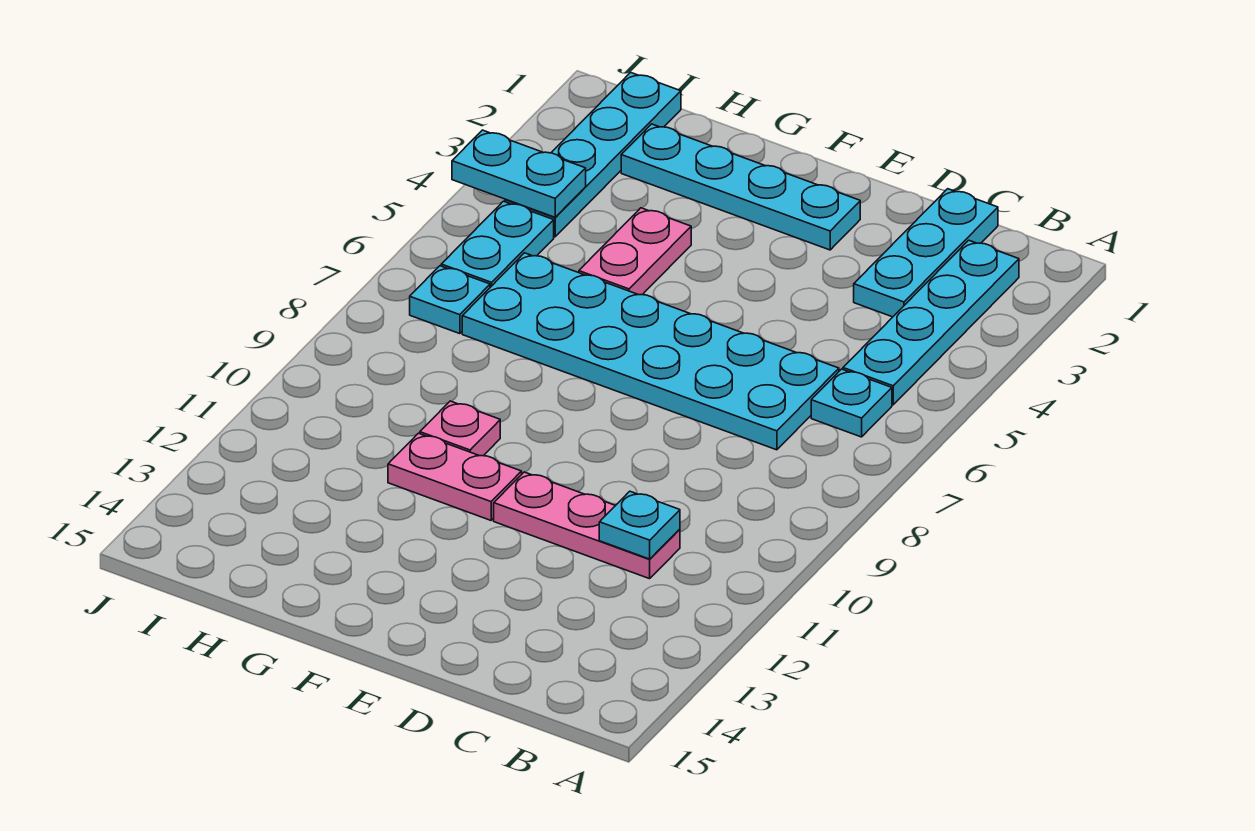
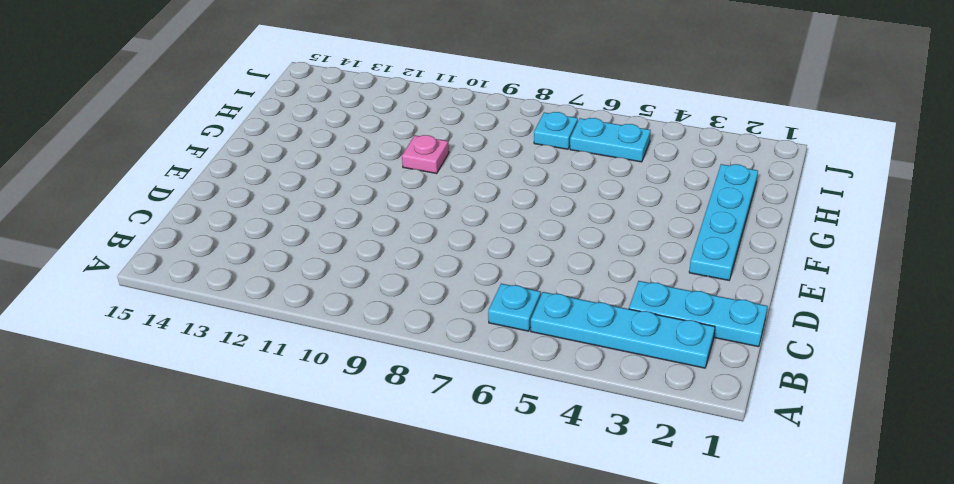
none -> cyan plate C6:H7 level 1
none -> pink plate C11:E11 level 1
none -> pink plate F11:G11 level 1

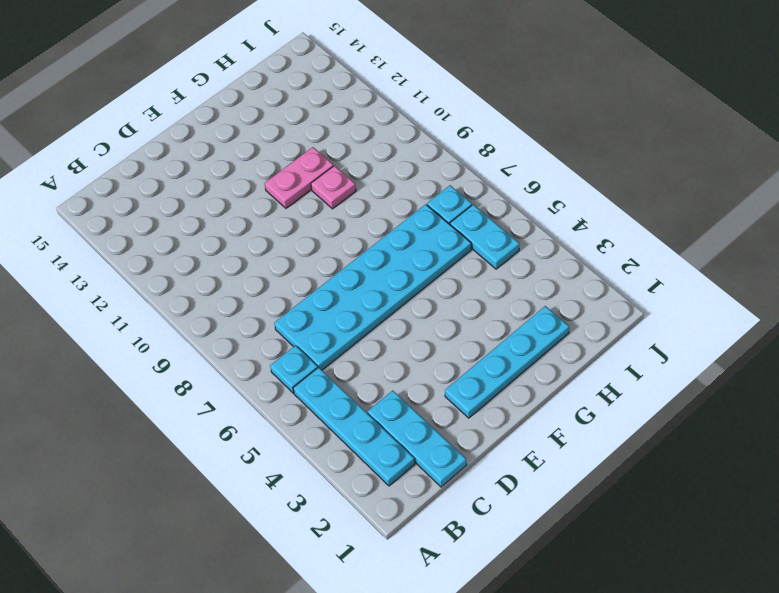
none -> pink plate C11:E11 level 1
none -> pink plate G4:G5 level 1
none -> cyan plate I1:I4 level 1

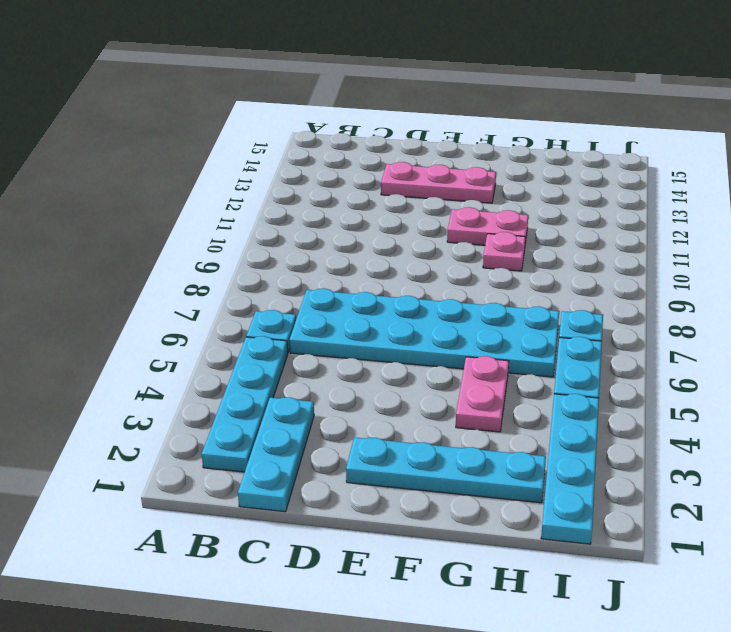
pink plate D13:F13 level 1 -> pink plate C11:E11 level 1
none -> cyan plate C11 level 2
none -> cyan plate I4:J4 level 2

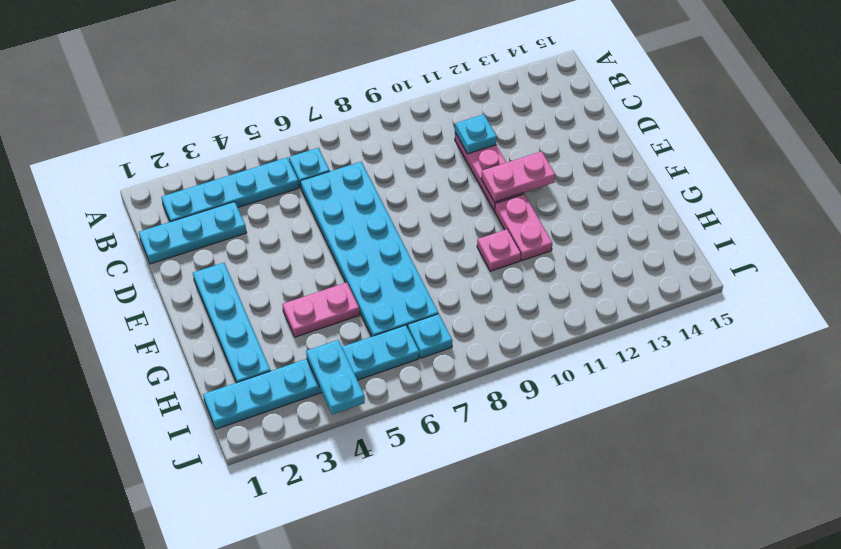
pink plate E11:E12 level 2 -> none

